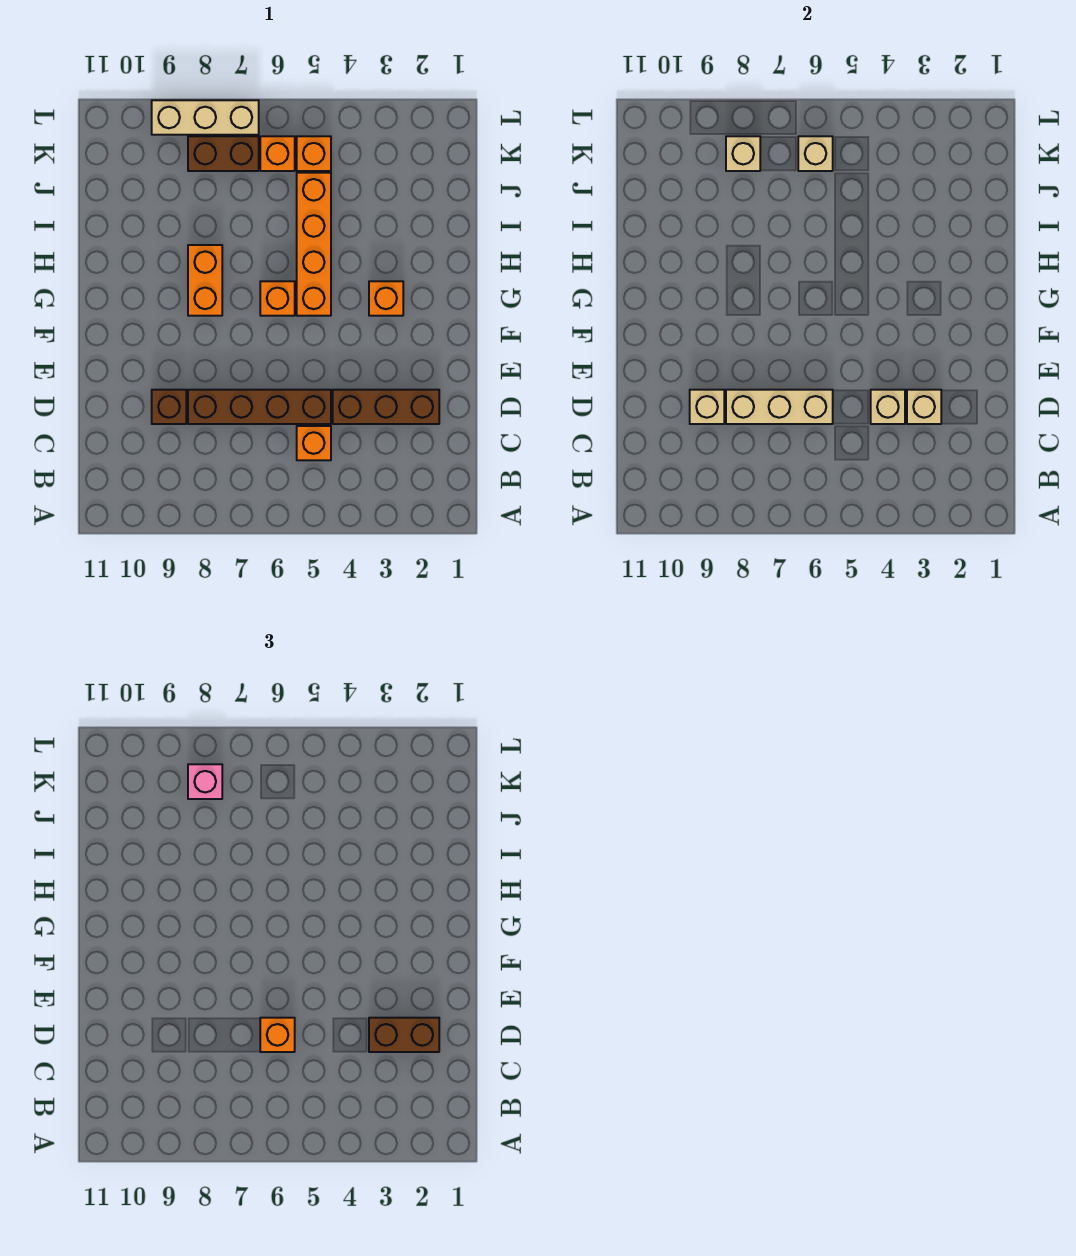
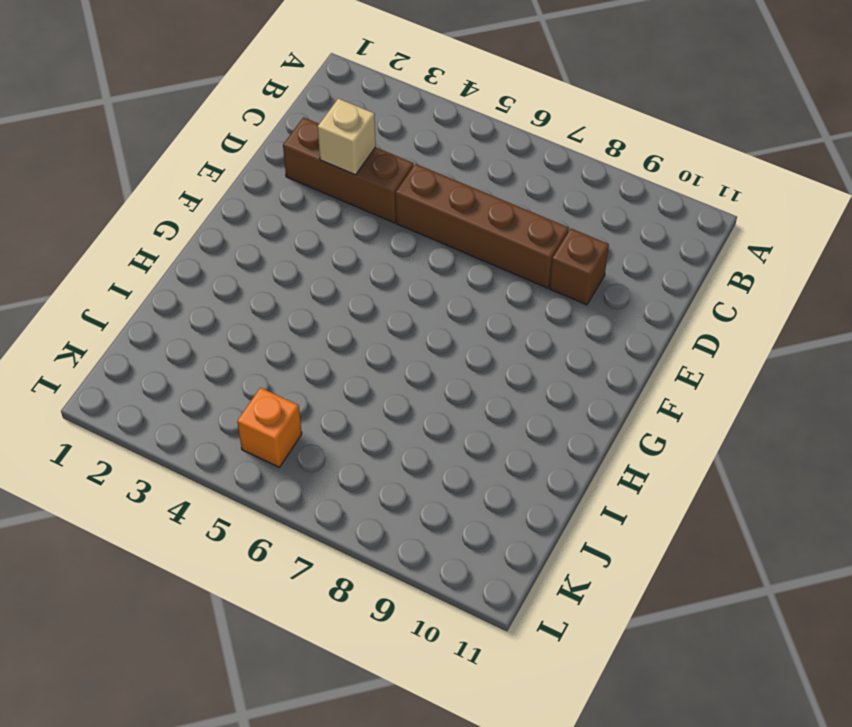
none -> orange brick C5 level 1
none -> orange brick G3 level 1
none -> orange brick G5:J5 level 1

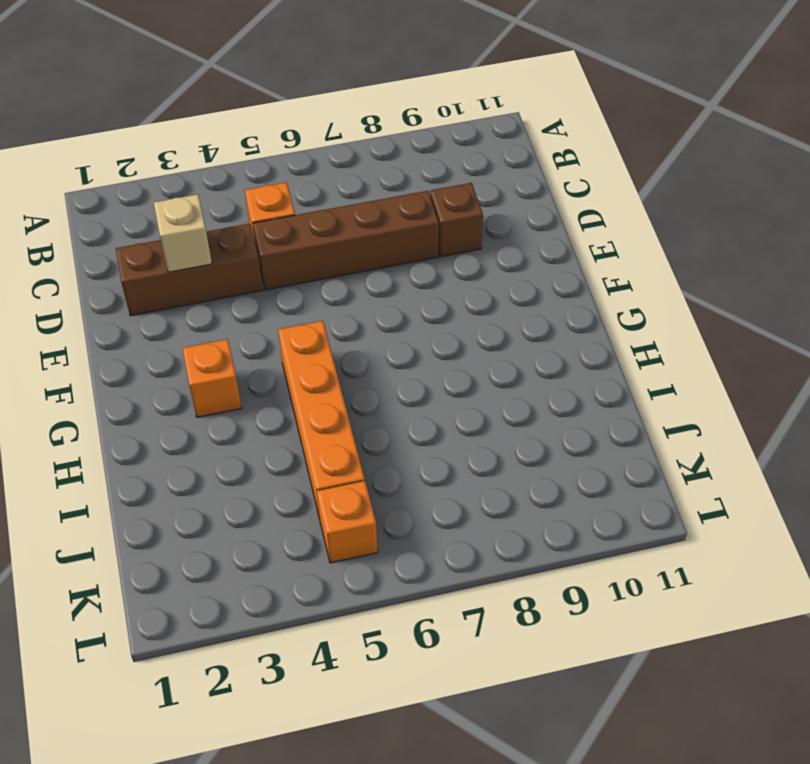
none -> orange brick G6 level 1
none -> orange brick G8:H8 level 1
none -> orange brick K6 level 1

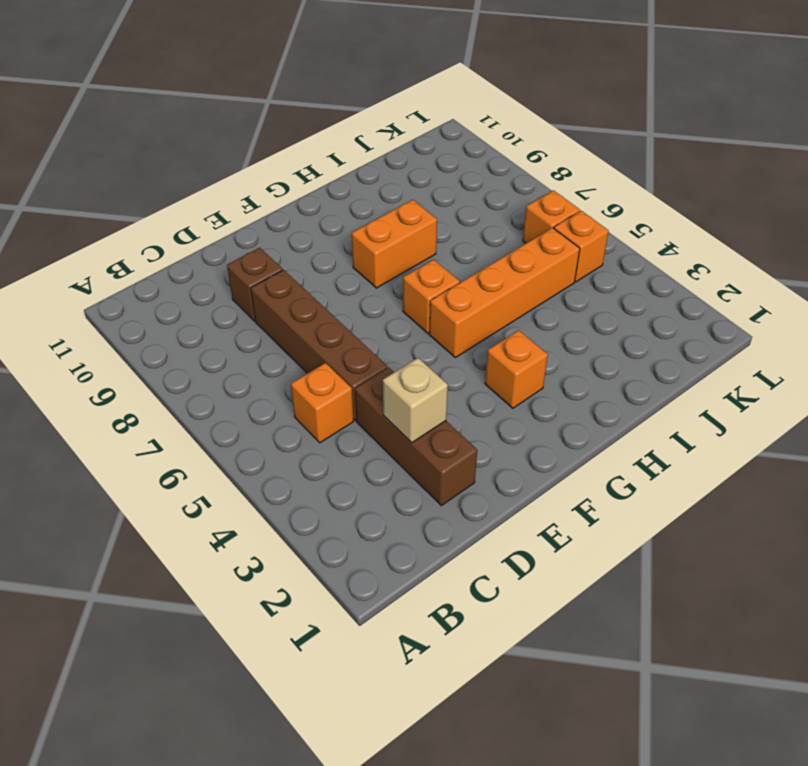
none -> brown brick K7:K8 level 1
none -> tan brick L7:L9 level 1
none -> tan brick D4 level 2

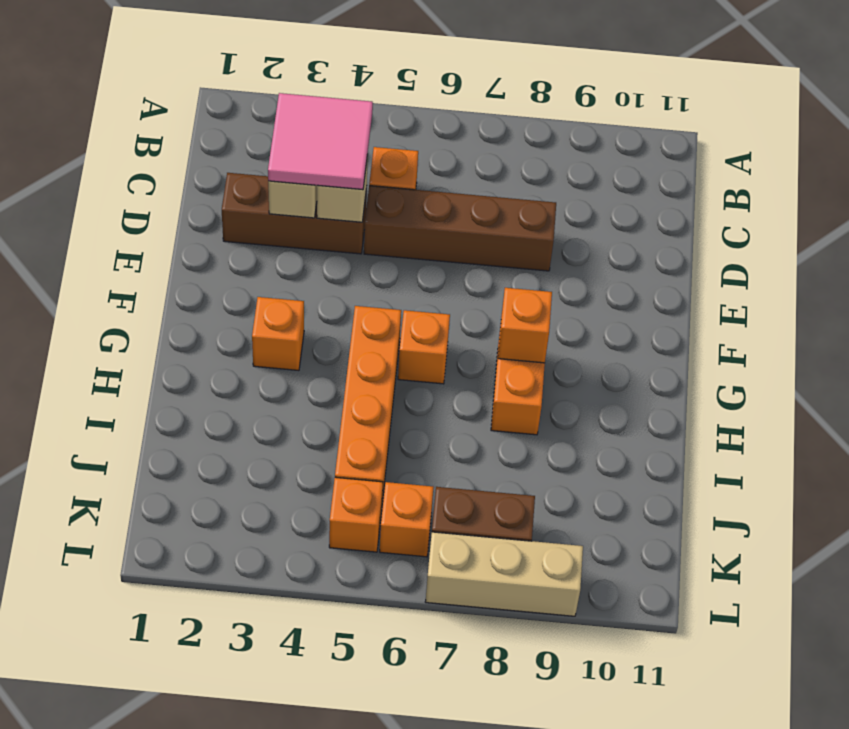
pink tile C3:D4 level 3 -> brown brick D2:D3 level 3
orange brick G8 level 2 -> orange brick D6 level 3
none -> brown brick D9 level 1
none -> tan brick D6:D8 level 2
none -> tan brick D9 level 2

